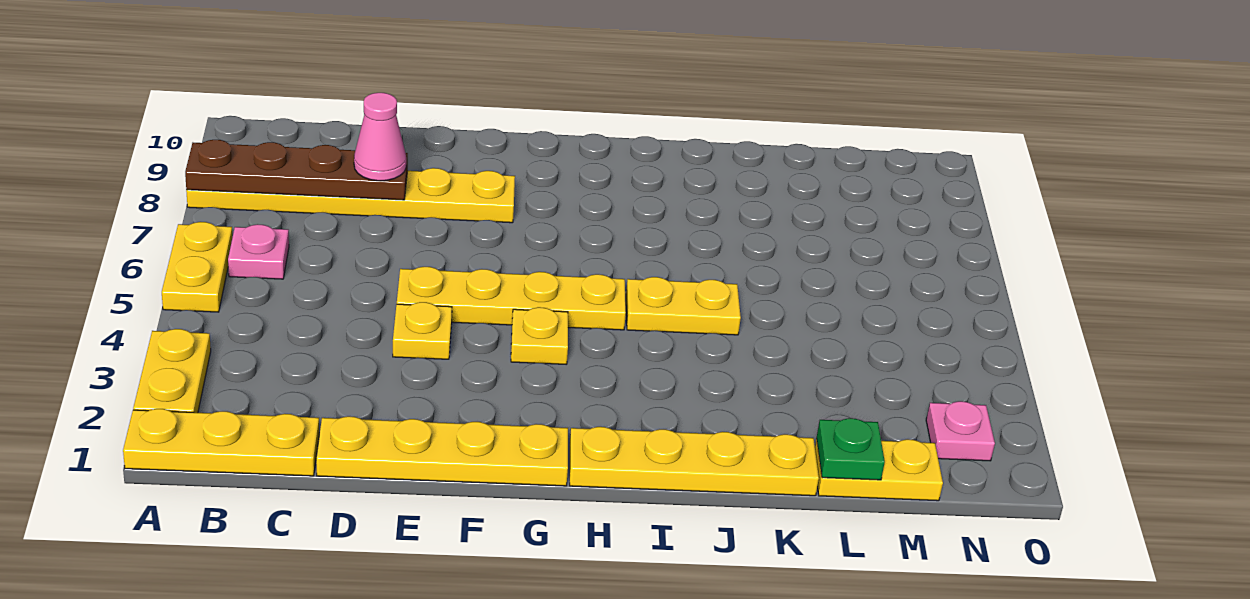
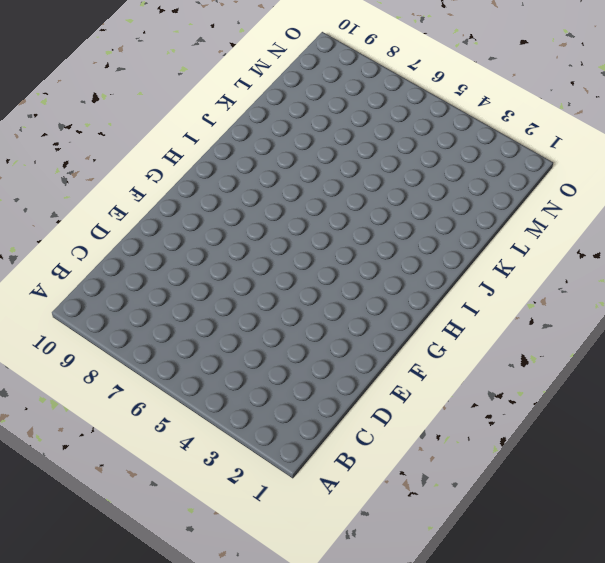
none -> yellow plate A1:C1 level 1
none -> yellow plate A2:A3 level 1
none -> yellow plate A5:A6 level 1

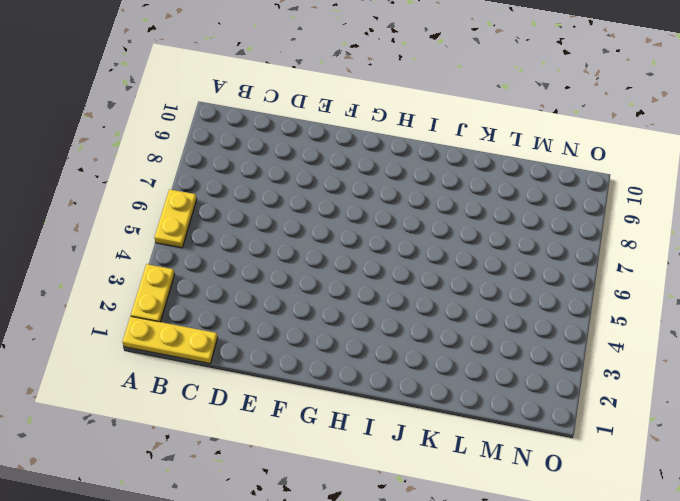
none -> yellow plate A8:F8 level 1
none -> pink plate B6 level 1
none -> yellow plate D1:G1 level 1

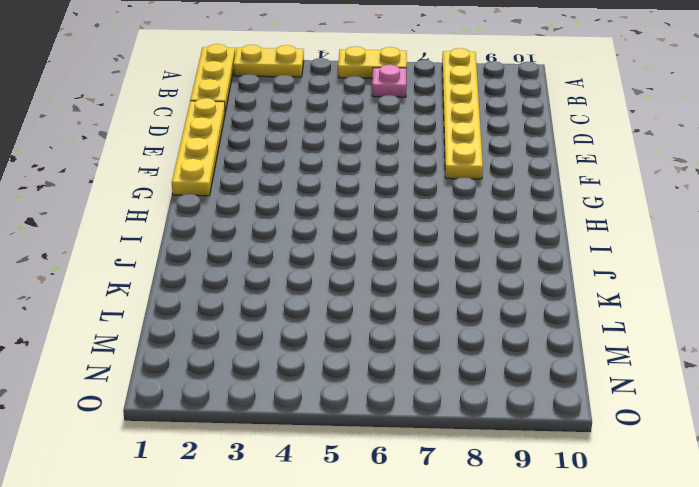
none -> yellow plate E4 level 1
none -> yellow plate E5:H5 level 1
none -> yellow plate G4 level 1

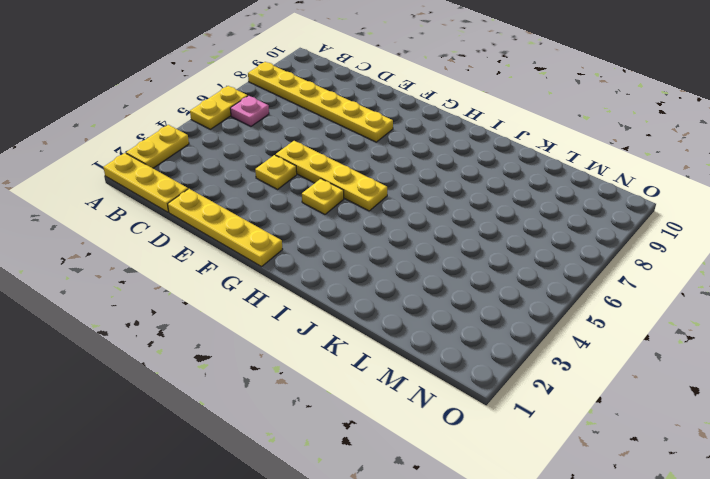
none -> yellow plate H1:K1 level 1
none -> yellow plate I5:J5 level 1
none -> yellow plate L1:M1 level 1

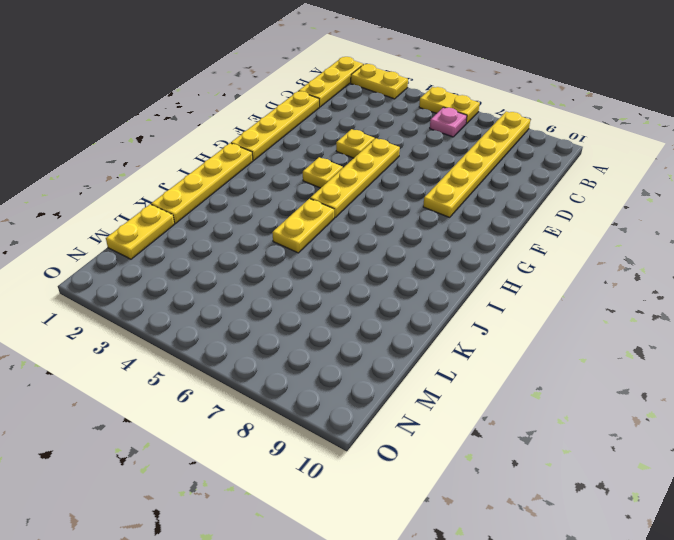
none -> pink plate N2 level 1
none -> brown plate A8:D8 level 2
none -> green plate L1 level 2

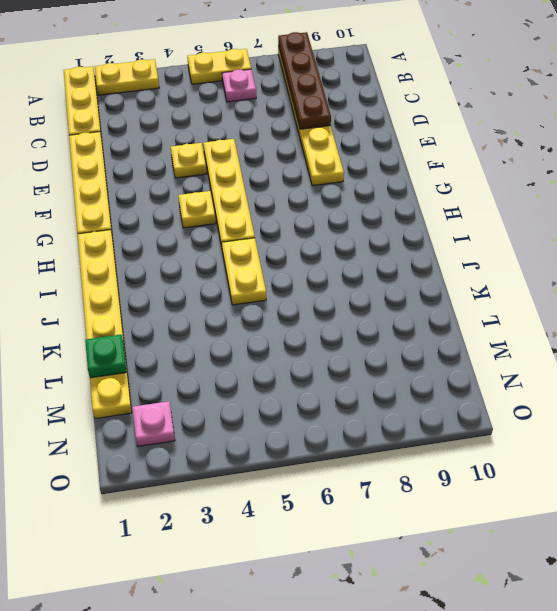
none -> pink cone D8 level 3

